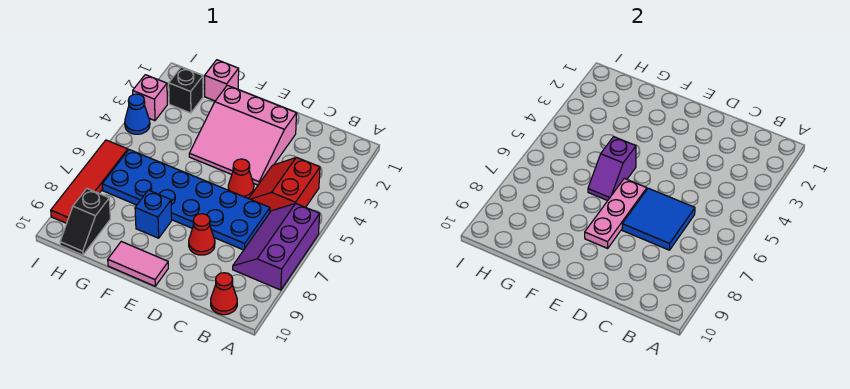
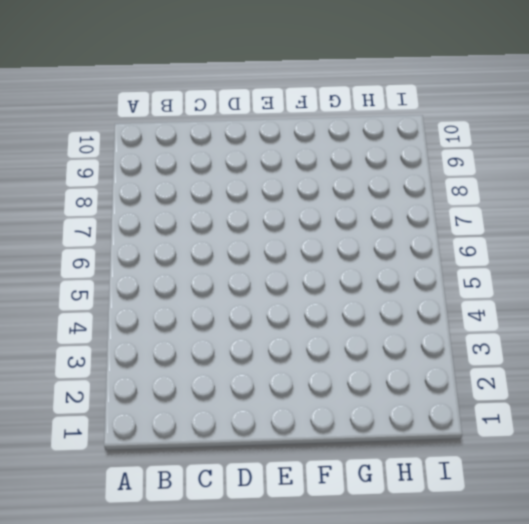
none -> purple slope A6:B8 level 1 top A
none -> red slope B4:C5 level 1 top B
none -> red cone B10 level 1

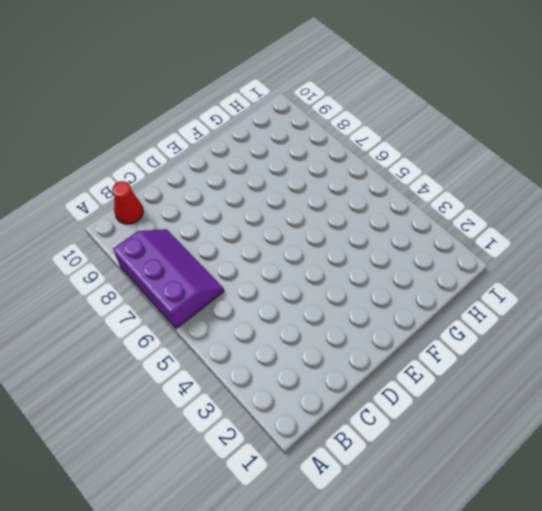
none -> red slope B4:C5 level 1 top B
none -> blue plate C6:H7 level 1
none -> pink slope D2:F4 level 1 top 2

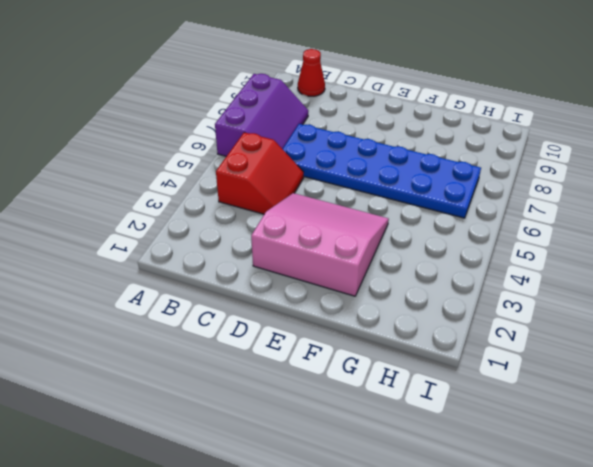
none -> red cone D5 level 1
none -> red cone D8 level 1
none -> pink tile E10:F10 level 1

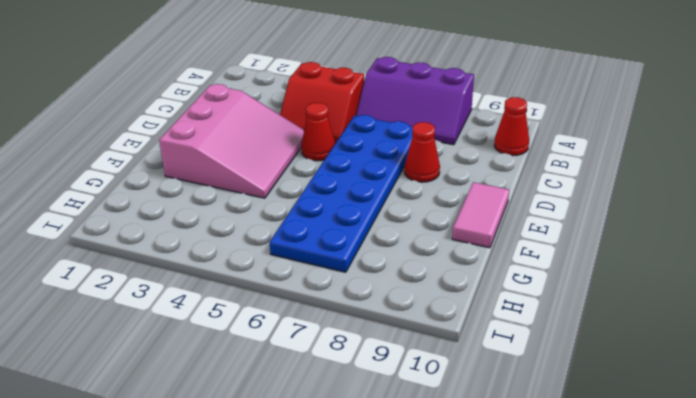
none -> blue brick F8 level 1
none -> pink brick G1 level 1
none -> black brick H2 level 1

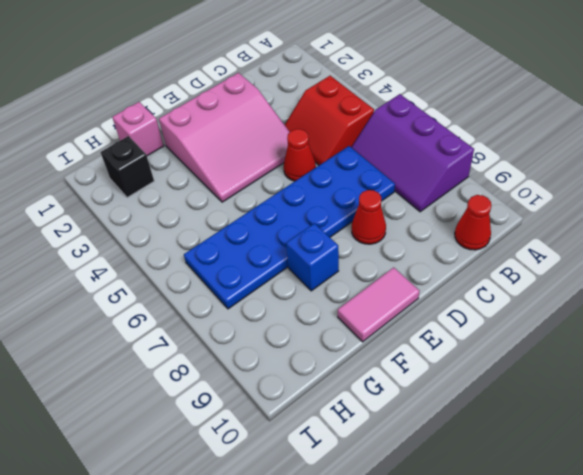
none -> black slope H9:H10 level 1 top 9
none -> pink brick I3 level 1
none -> blue cone I4 level 1

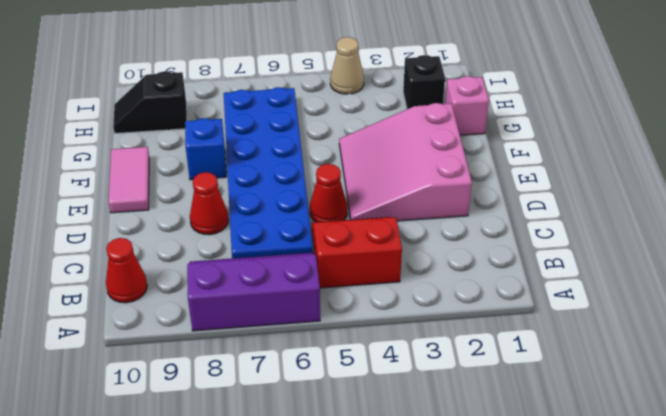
tan cone I4 level 1 -> blue cone I4 level 1
none -> pink brick I3 level 1
none -> red tile I6:I9 level 1
none -> blue tile C6:D7 level 2

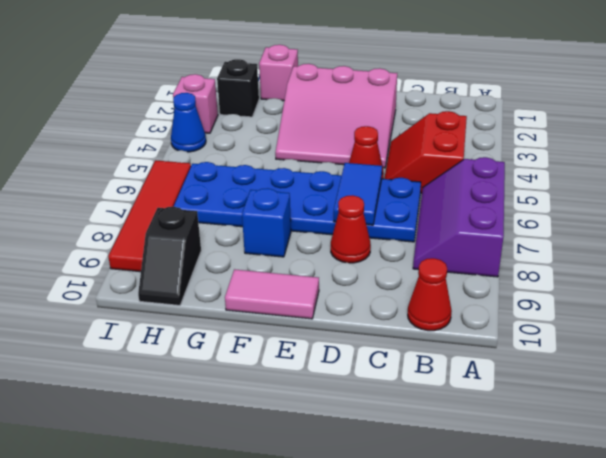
blue tile D6:D7 level 2 -> blue tile C6:D7 level 2
none -> pink plate E6:E8 level 2
none -> purple slope F5:F6 level 2 top 5

